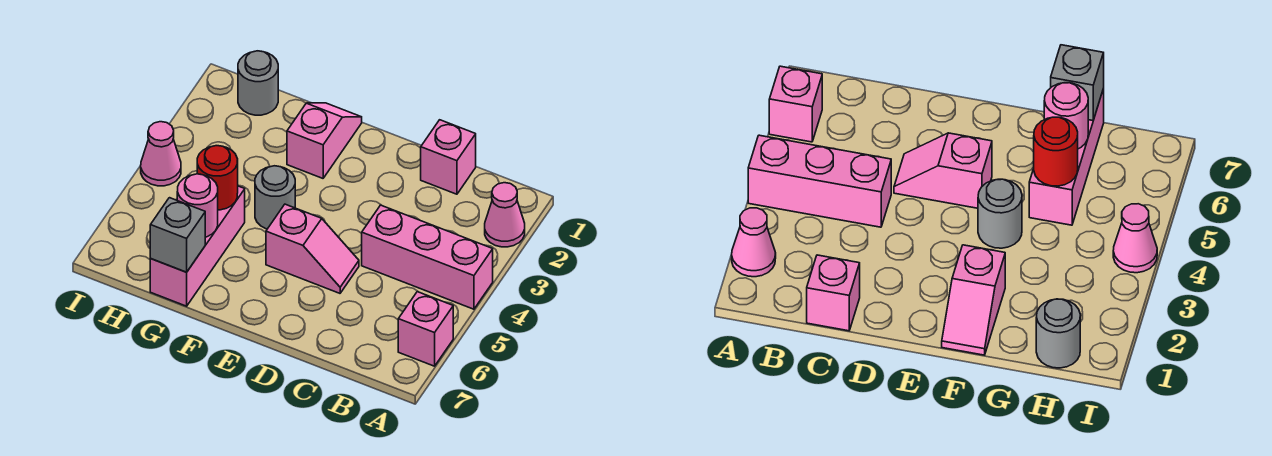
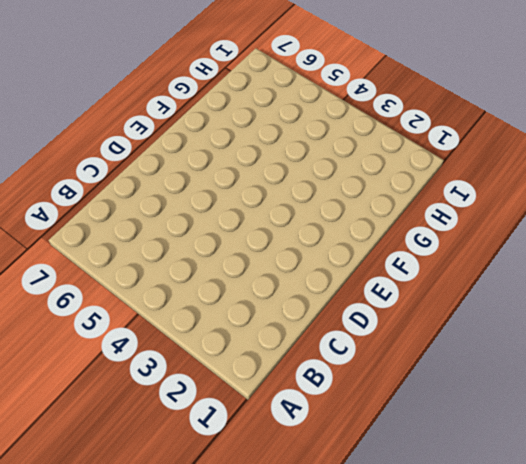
none -> pink cone A2 level 1
none -> pink brick A4:C4 level 1
none -> pink brick A6 level 1

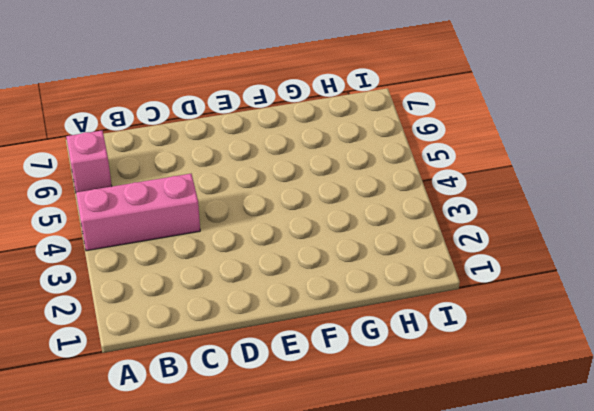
none -> pink cone A2 level 1
none -> pink brick C1 level 1
none -> pink slope D5:E5 level 1 top E

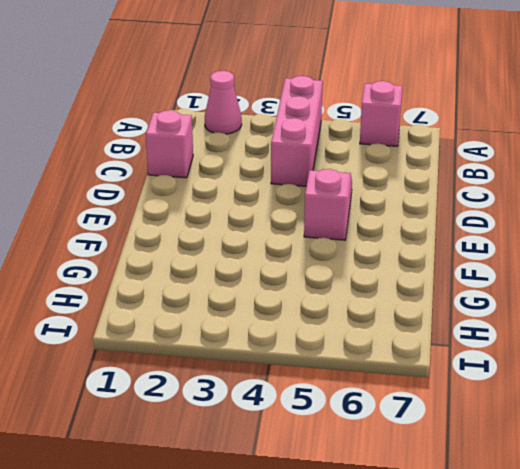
none -> pink slope F1:F2 level 1 top 2
none -> grey round brick F4 level 1
none -> pink brick G5:G7 level 1

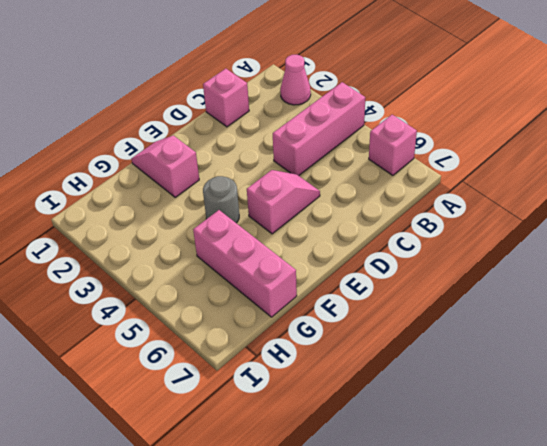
none -> grey round brick H1 level 1
none -> pink cone I4 level 1
none -> red round brick G5 level 2

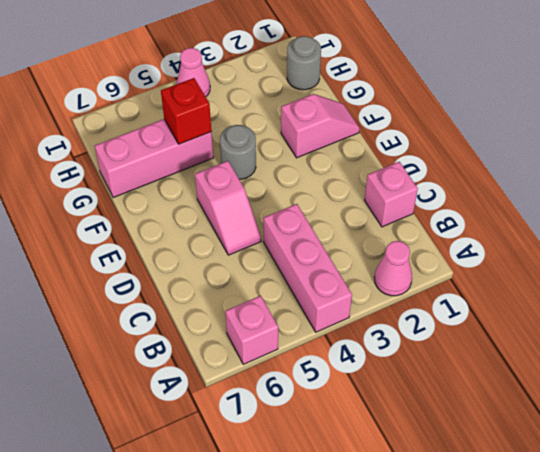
red brick G5 level 2 -> red round brick G5 level 2
none -> pink round brick G6 level 2
none -> grey brick G7 level 2

